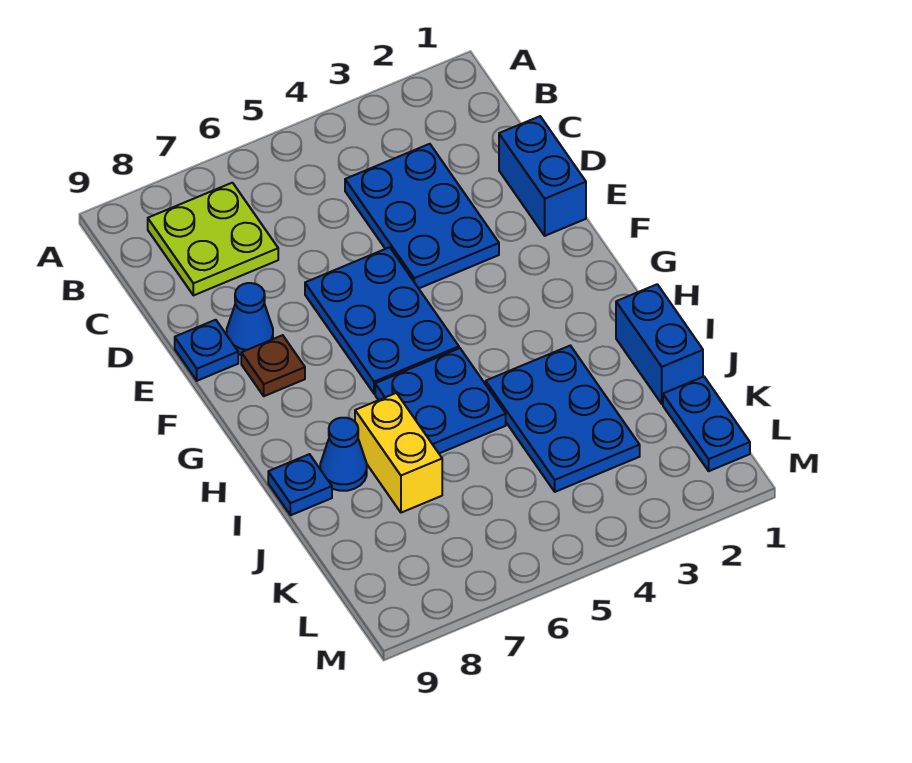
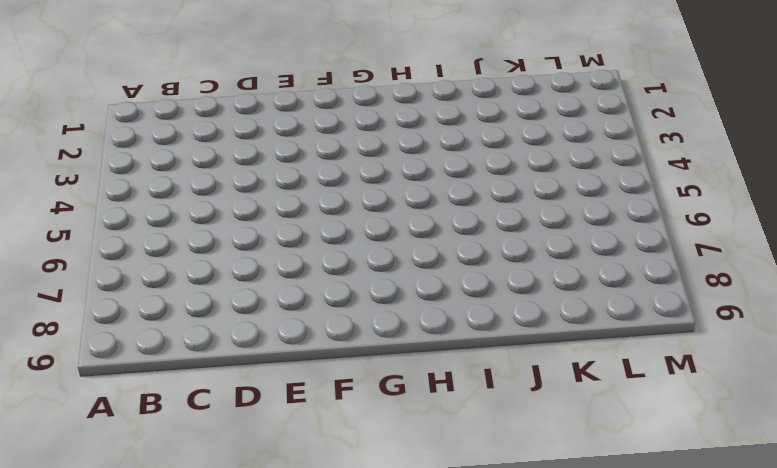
none -> lime plate B7:C8 level 1
none -> blue plate C3:E4 level 1
none -> blue brick D1:E1 level 1

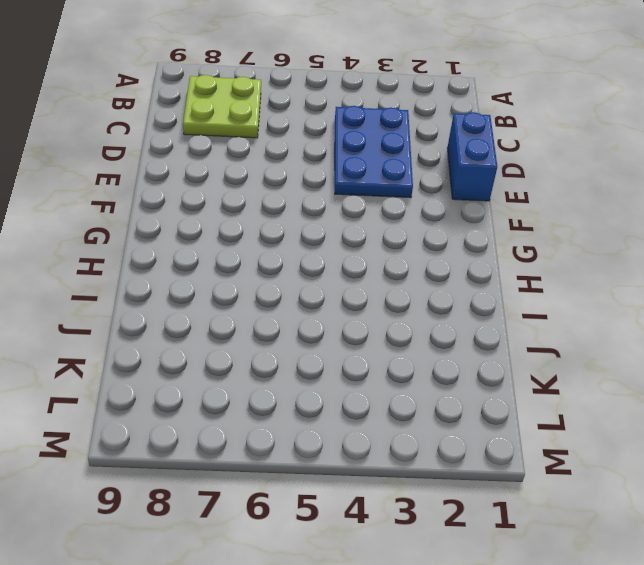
none -> blue plate E5:G6 level 1
none -> blue cone E8 level 1
none -> blue plate E9 level 1

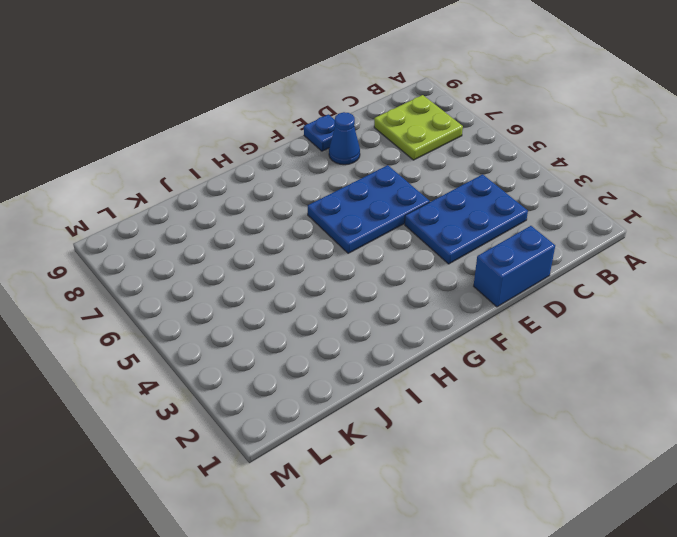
none -> brown plate F8 level 1
none -> blue plate H5:I6 level 1
none -> blue brick I1:J1 level 1

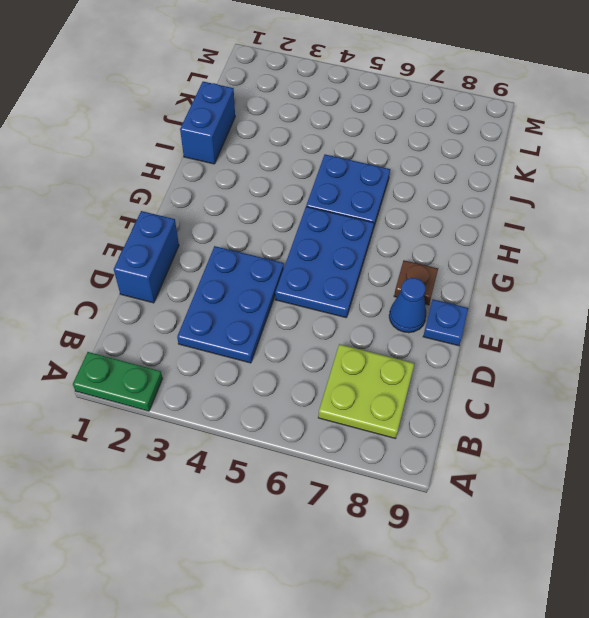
green plate A1:A2 level 1 -> none
none -> blue plate I3:K4 level 1
none -> yellow brick I7:J7 level 1
none -> blue cone I8 level 1

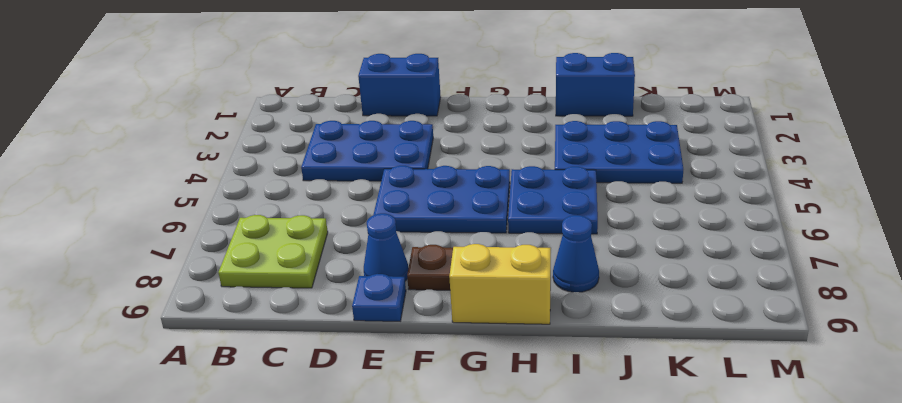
yellow brick G9:H9 level 1 -> yellow brick I7:J7 level 1
none -> blue plate I9 level 1
none -> blue plate K1:L1 level 1

